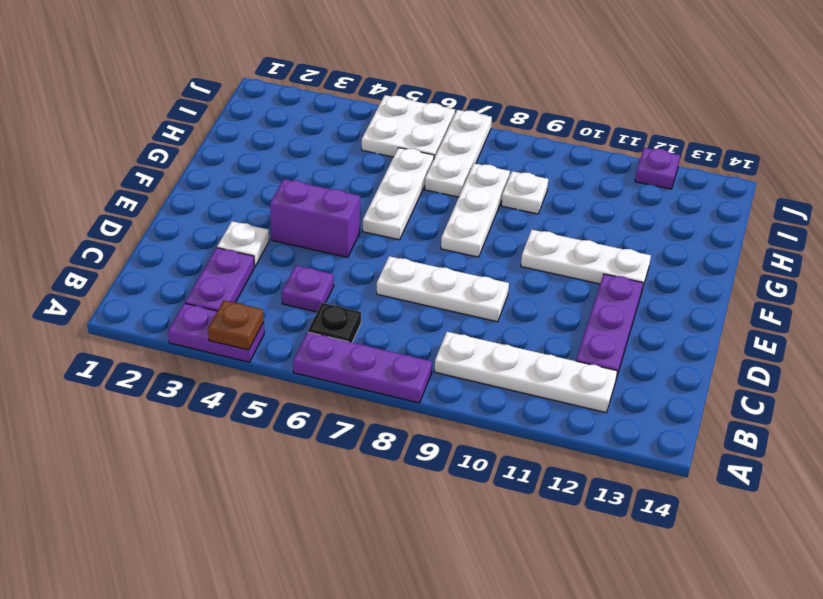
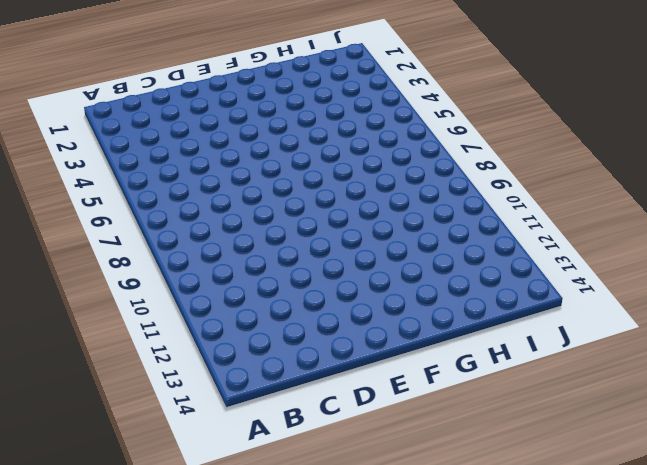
none -> purple plate A3:A4 level 1
none -> purple plate A6:A8 level 1
none -> purple plate B3:C3 level 1

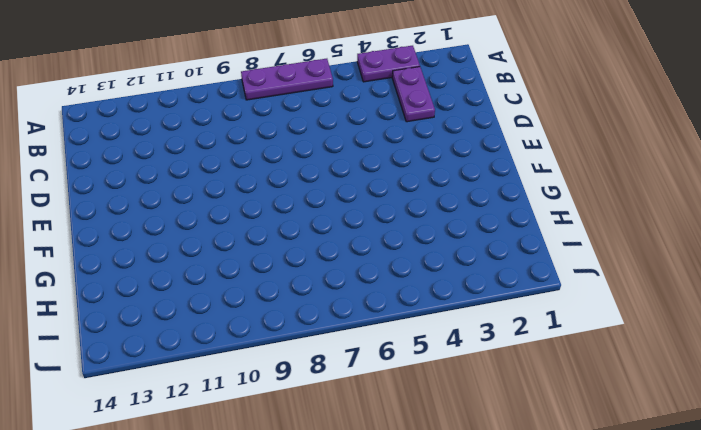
none -> black plate B6 level 1
none -> white plate B9:B12 level 1
none -> purple plate C5 level 1

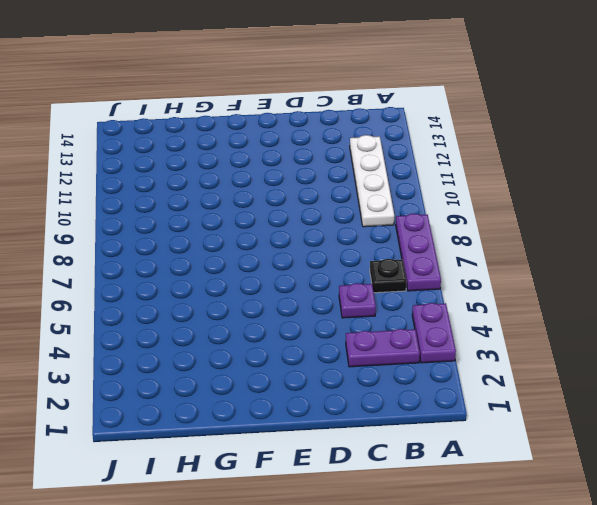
none -> purple plate C12:E12 level 1
none -> white plate D3 level 1
none -> white plate D7:D9 level 1

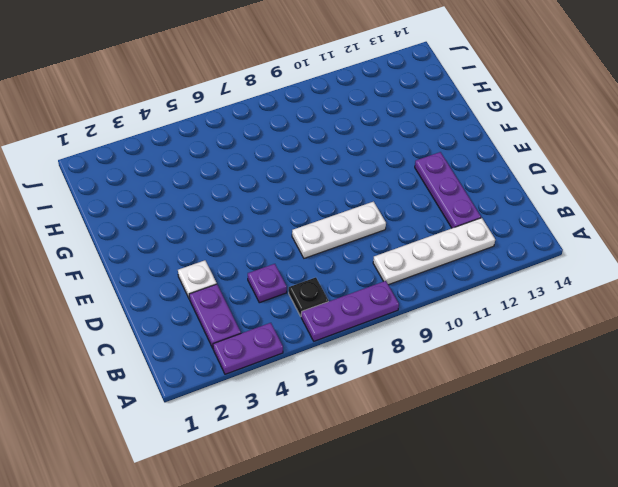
none -> purple brick E4:E5 level 1
none -> white plate F6:H6 level 1
none -> white plate F8:H8 level 1

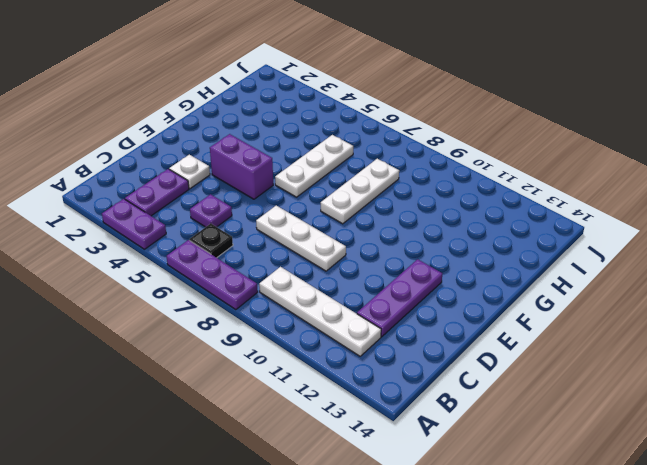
none -> white plate F10:F12 level 1
none -> white plate H7:J7 level 1
none -> white plate H9 level 1

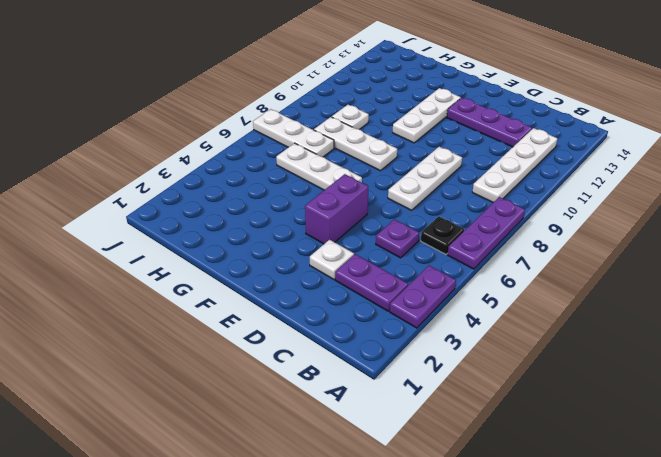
none -> white plate I5:J6 level 1
none -> purple plate J12 level 1
none -> brown plate A4 level 2

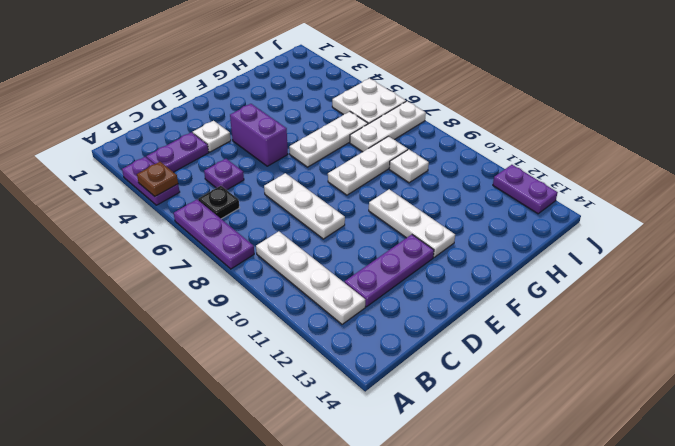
purple plate J12:J13 level 1 -> purple plate J12 level 1

